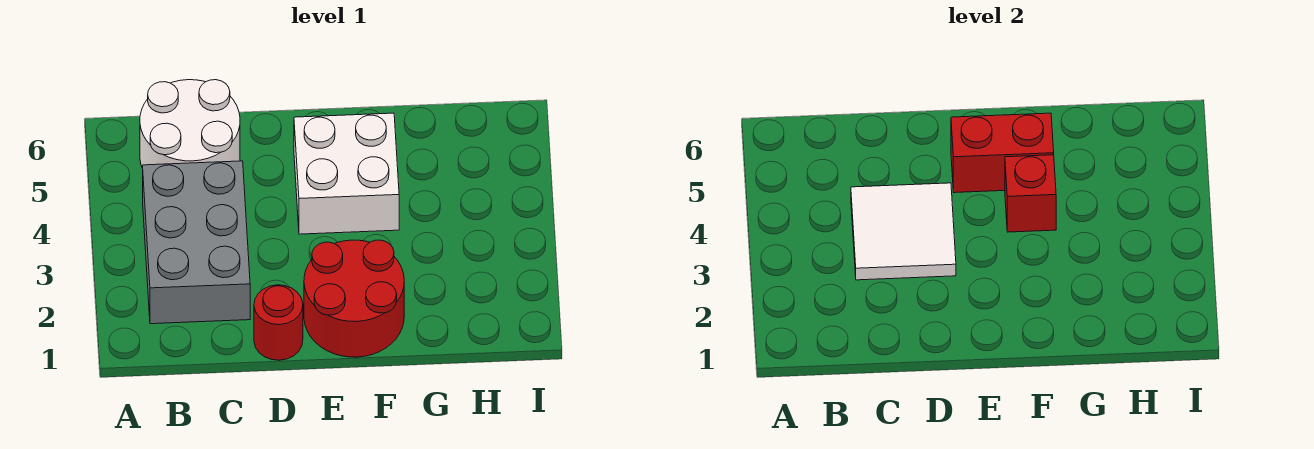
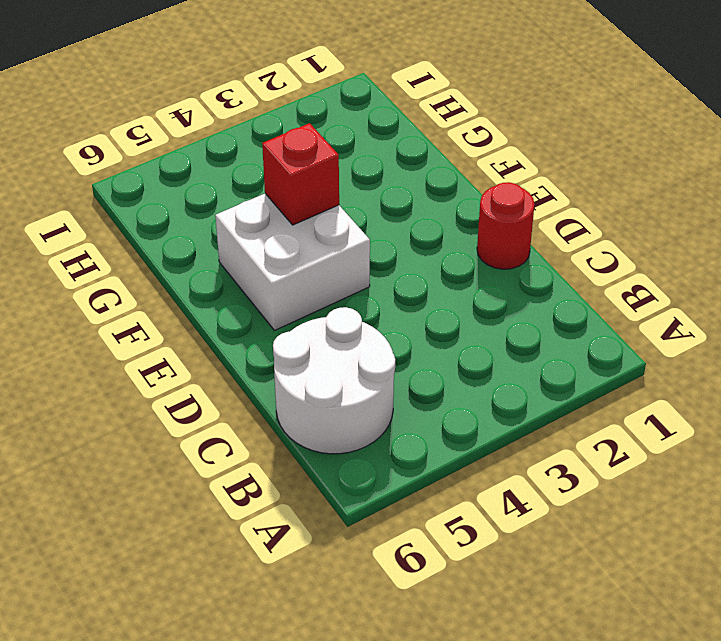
none -> grey brick B2:C4 level 1
none -> red round brick E1:F2 level 1

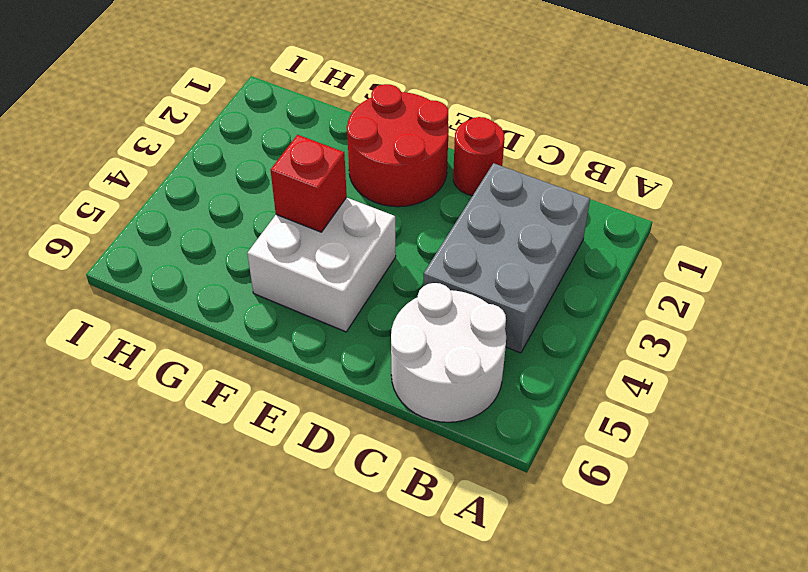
none -> white tile C3:D4 level 2
none -> red brick E5:F5 level 2

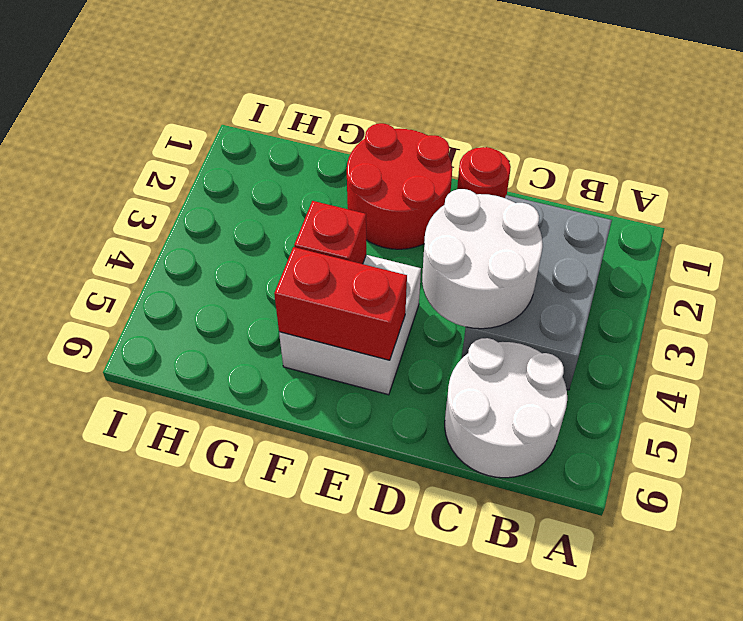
white round brick C3:D4 level 2 -> white tile C3:D4 level 2

